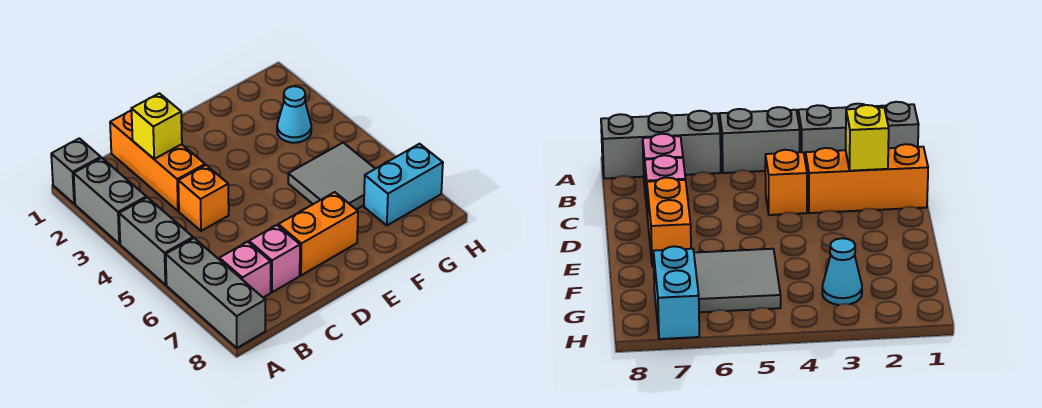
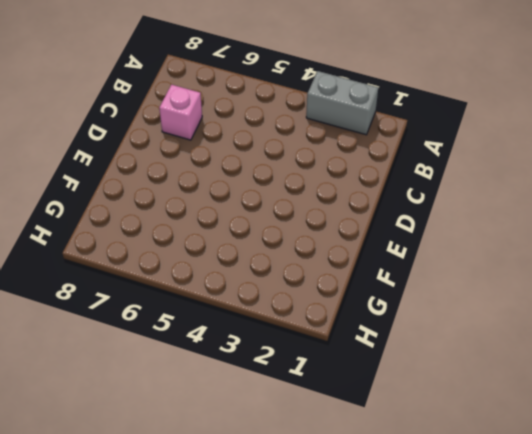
none -> grey brick A1 level 1
none -> grey brick A4:A5 level 1
none -> grey brick A6:A8 level 1

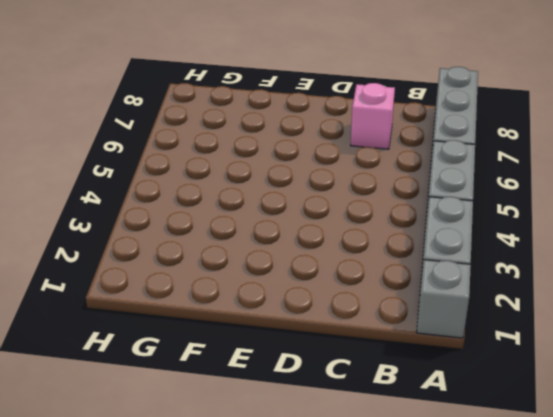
none -> pink brick B7 level 1
none -> orange brick C1:C3 level 1
none -> orange brick C4 level 1

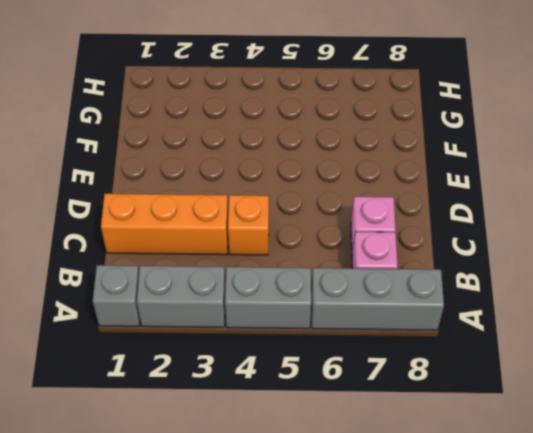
none -> orange brick D7:E7 level 1
none -> grey tile F5:G6 level 1
none -> cyan cone G3 level 1

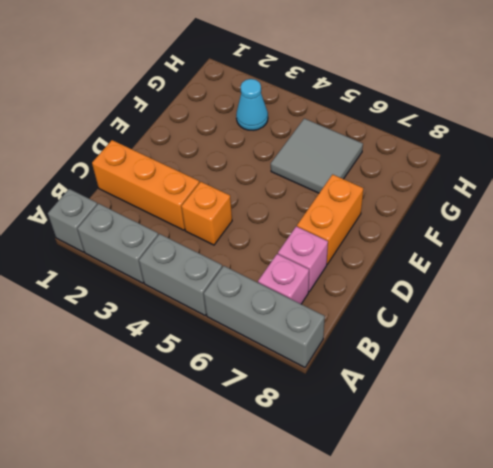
none -> cyan brick G7:H7 level 1
none -> yellow brick C2 level 2

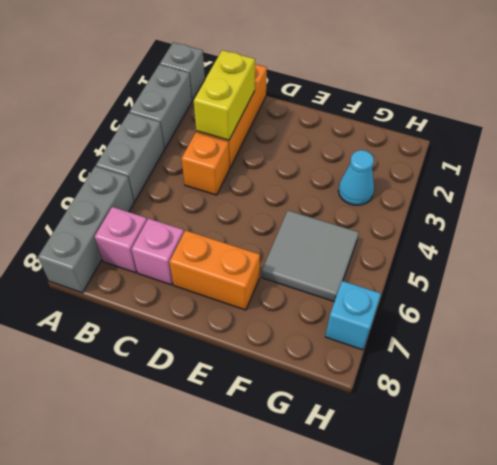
yellow brick C2:C3 level 2 -> yellow brick C2 level 2
cyan brick H7 level 1 -> cyan brick G7:H7 level 1

